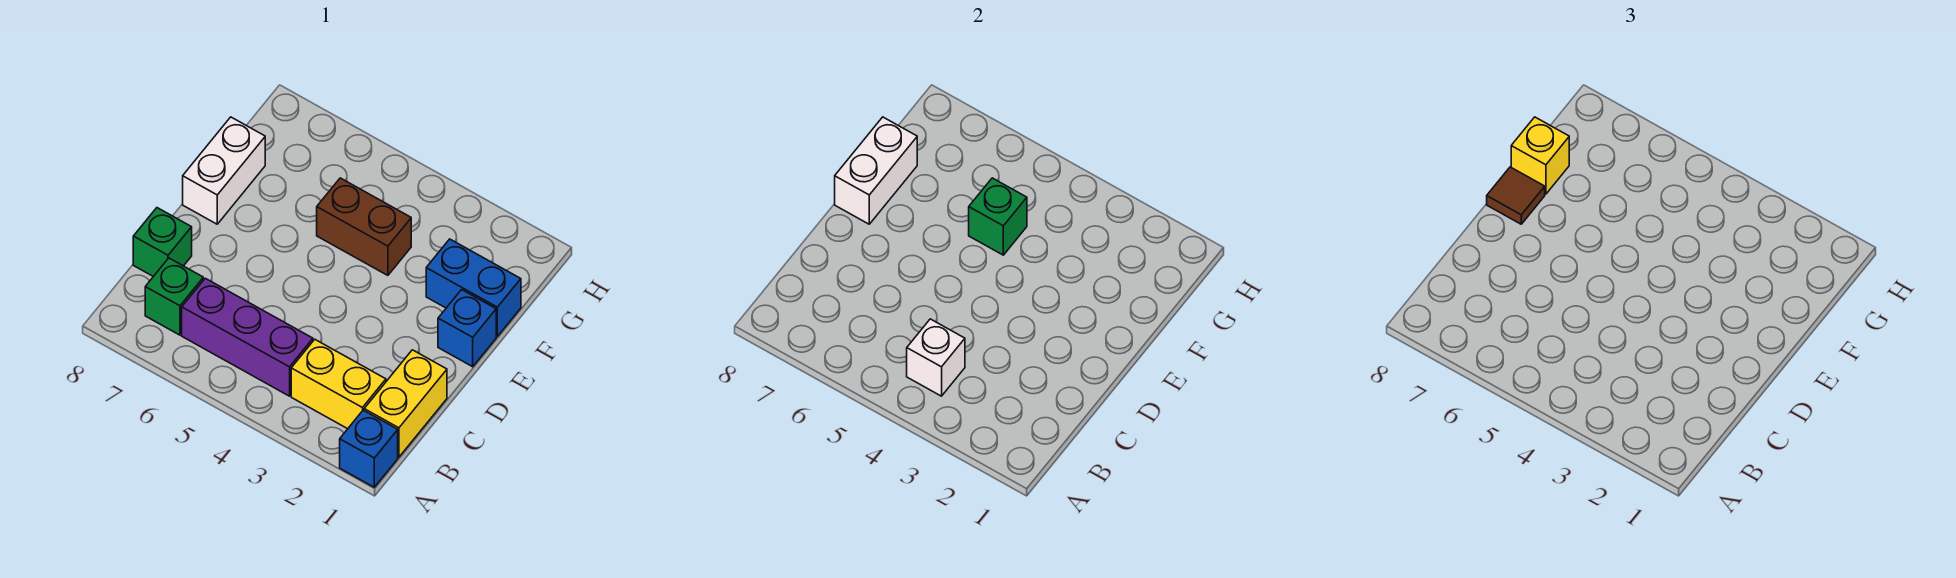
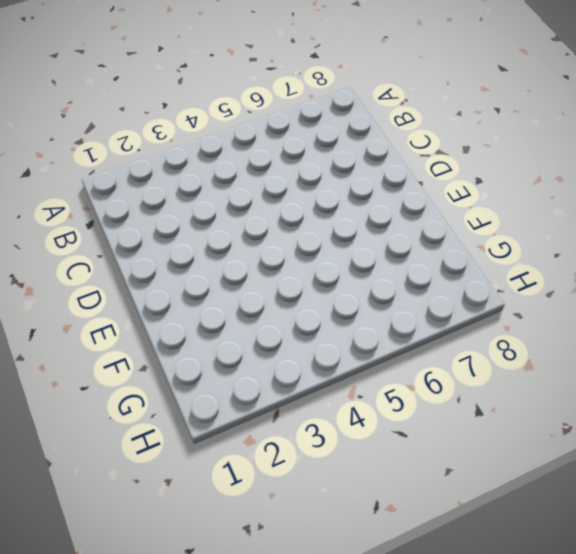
none -> blue brick A1 level 1
none -> yellow brick B1:C1 level 1
none -> yellow brick B2:B3 level 1

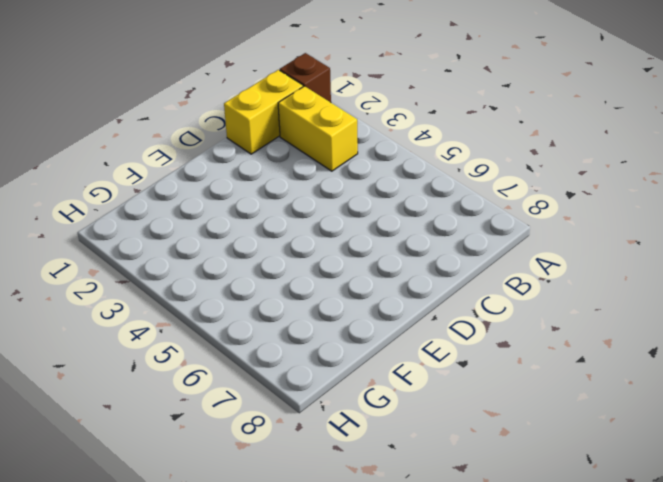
brown brick A1 level 1 -> blue brick A1 level 1
none -> purple brick B4:B6 level 1
none -> green brick B7 level 1
none -> green brick C8 level 1

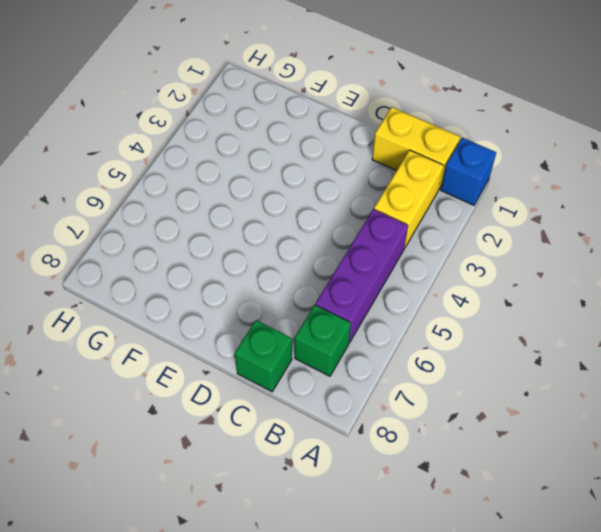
none -> blue brick E1 level 1
none -> white brick E8:F8 level 1
none -> blue brick F1:F2 level 1

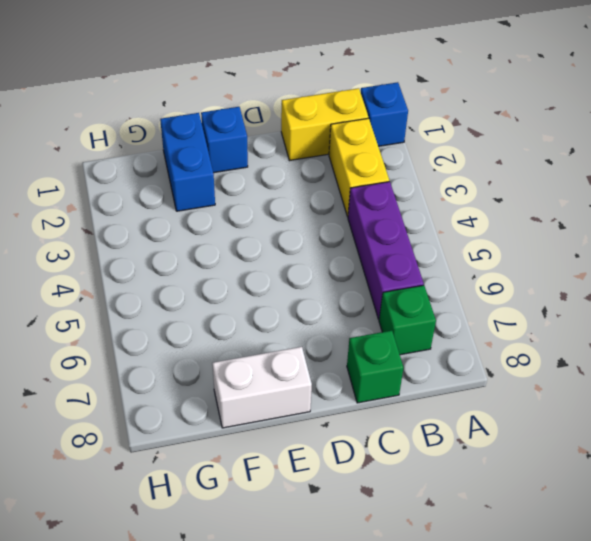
none -> brown brick F4:F5 level 1
none -> white brick B4 level 2
none -> white brick E8:F8 level 2

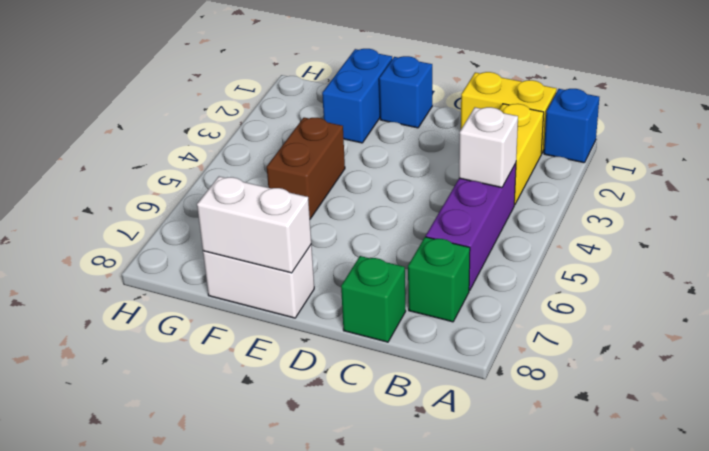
none -> green brick F5 level 2
none -> brown tile E8 level 3
none -> yellow brick F8 level 3

